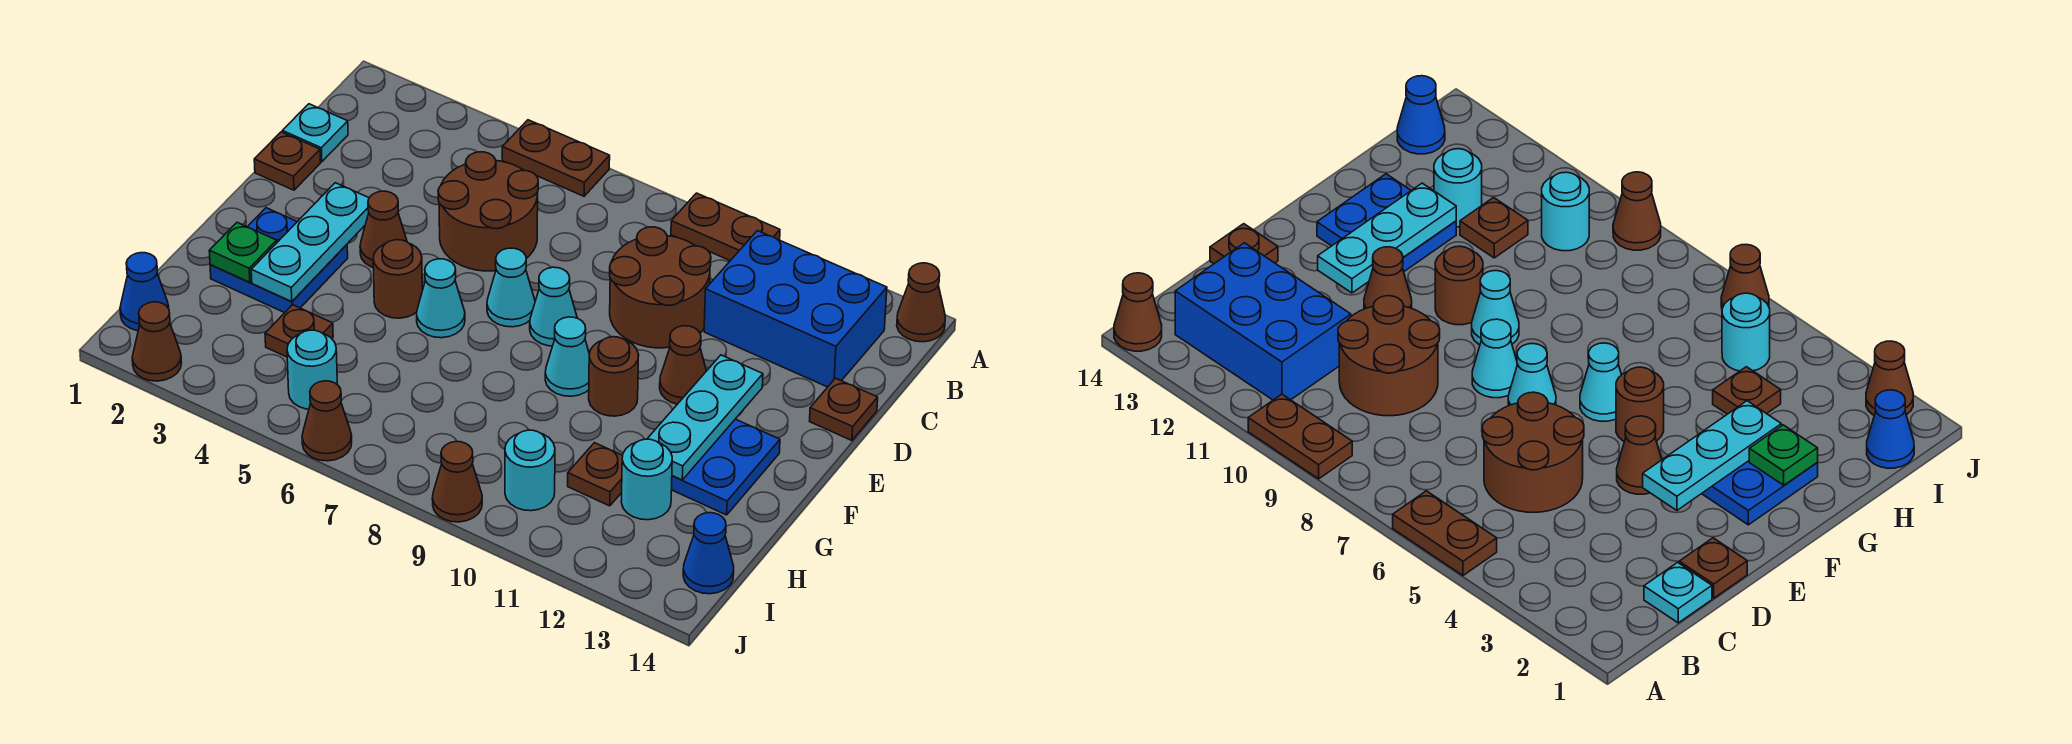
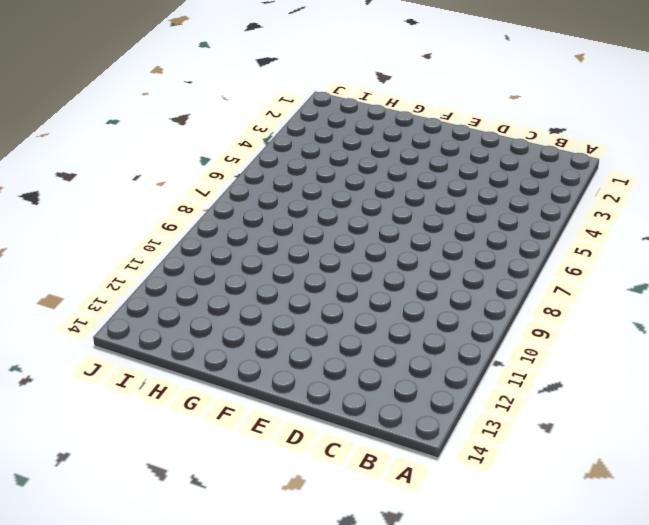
none -> brown plate A5:A6 level 1
none -> brown plate A9:A10 level 1
none -> brown cone A14 level 1
none -> blue brick B11:C13 level 1

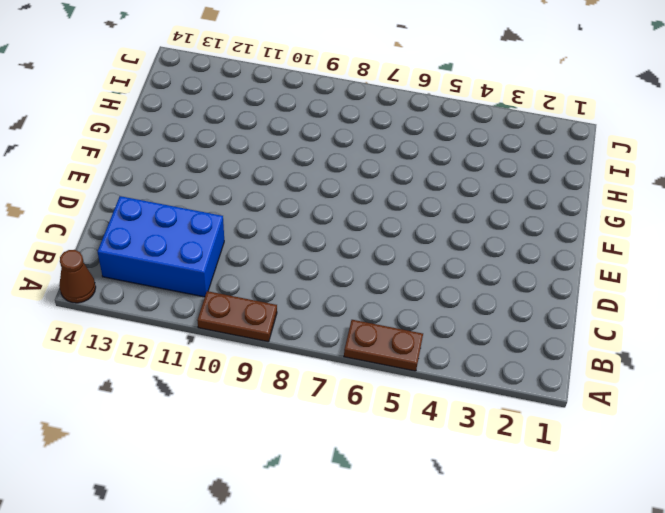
none -> cyan plate C1 level 1
none -> brown round brick C5:D6 level 1
none -> brown round brick C9:D10 level 1
none -> brown plate D1 level 1

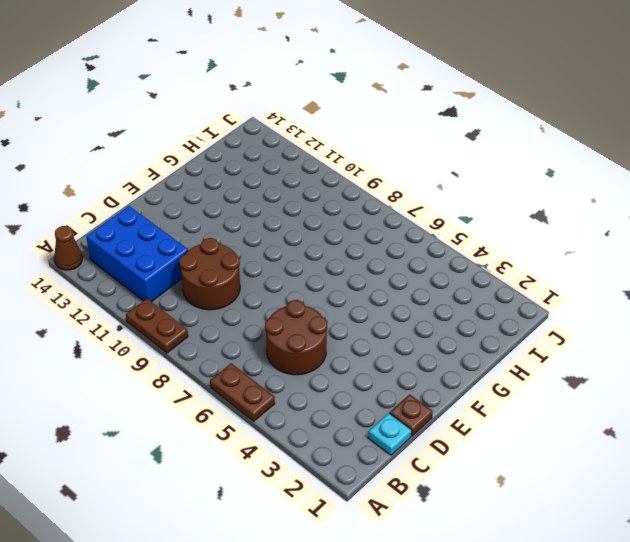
none -> brown plate D14 level 1
none -> brown cone E4 level 1
none -> cyan cone E7 level 1
none -> cyan cone E8 level 1

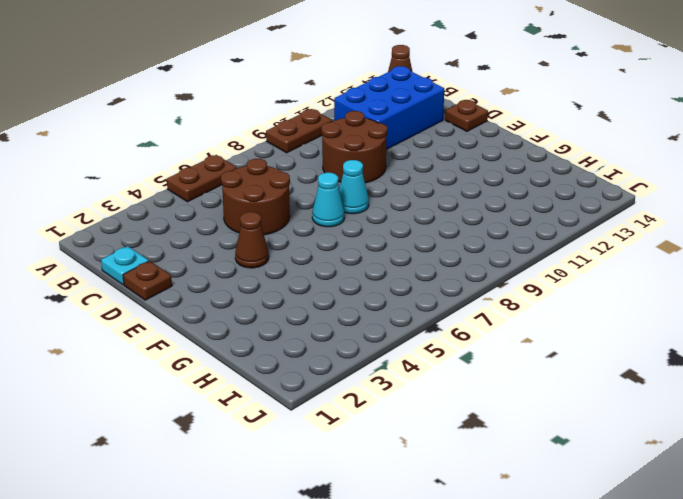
none -> brown cone E11 level 1
none -> blue plate F2:G3 level 1
none -> brown round brick F5 level 1
none -> cyan cone F6 level 1

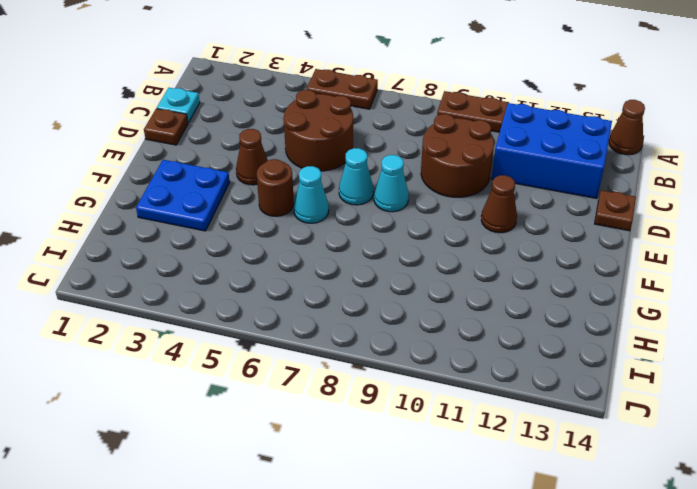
none -> cyan cone F9 level 1
none -> brown round brick F10 level 1
none -> blue plate F12:G13 level 1
none -> brown plate H4 level 1

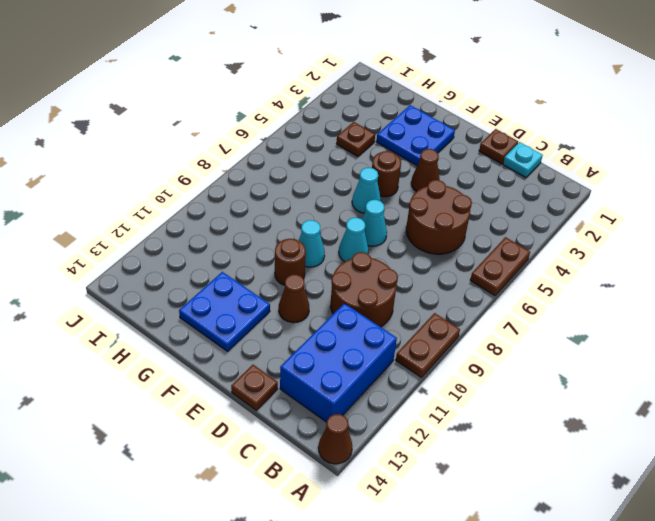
none -> brown plate H11 level 1
none -> cyan round brick H12 level 1
none -> blue cone I1 level 1
none -> cyan round brick I5 level 1

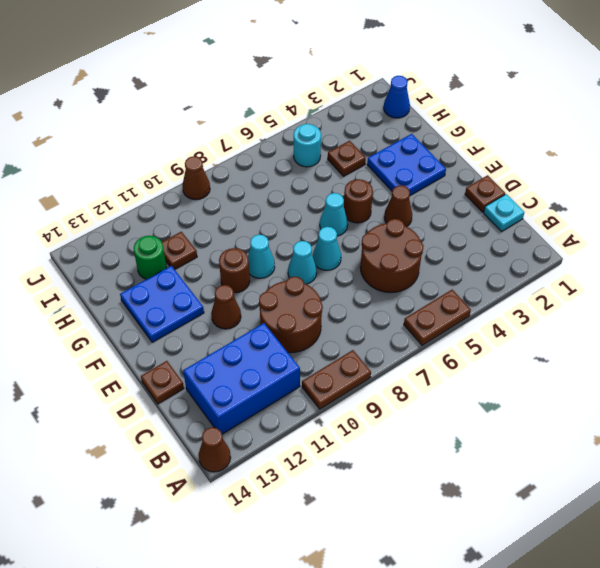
green round brick H12 level 1 -> cyan round brick H12 level 1
none -> cyan round brick I10 level 1
none -> blue cone I14 level 1
none -> brown cone J2 level 1
none -> brown cone J6 level 1

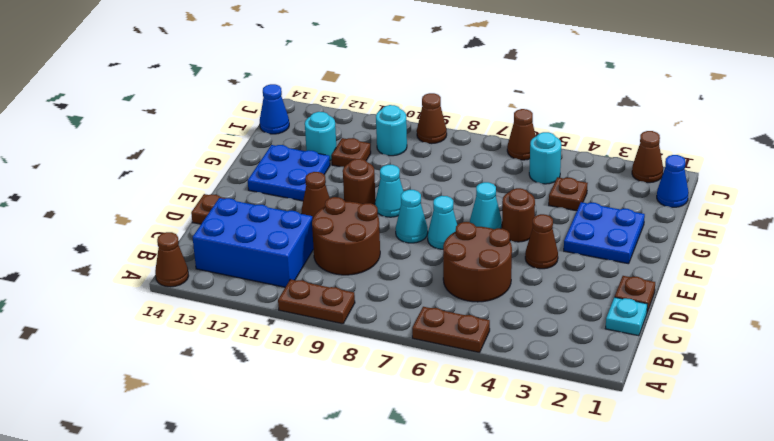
none -> cyan plate E3:G3 level 2
none -> cyan plate E12:G12 level 2
none -> green plate G2 level 2

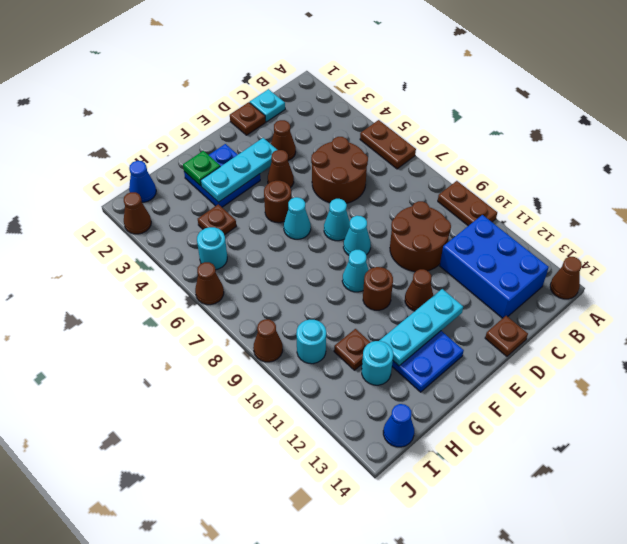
brown cone D3 level 1 -> none

